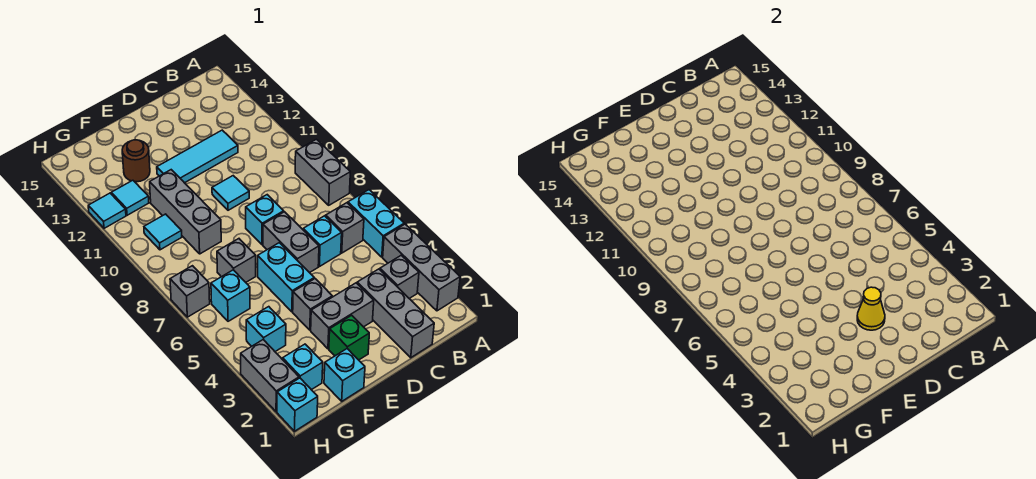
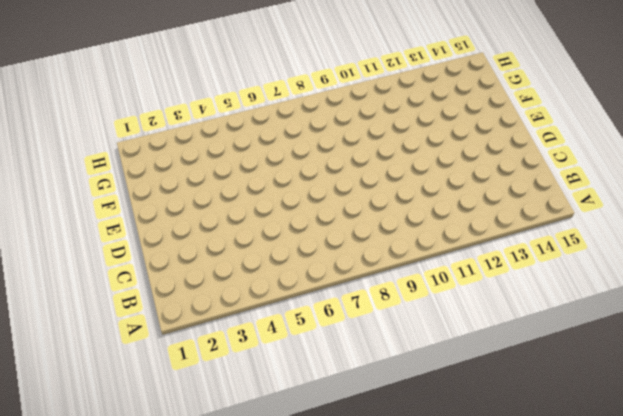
none -> grey brick A2:A4 level 1
none -> cyan brick A5:A6 level 1
none -> grey brick A8:A9 level 1

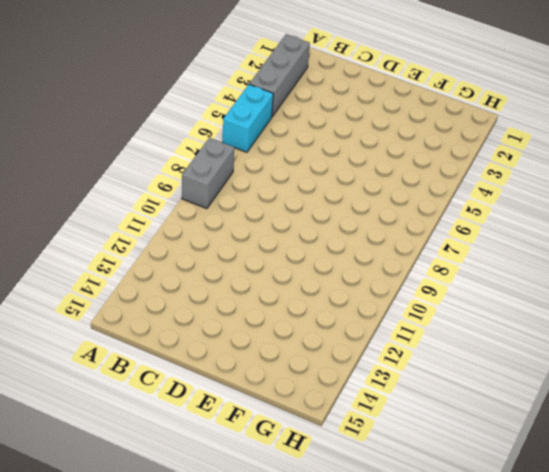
none -> grey brick B3 level 1
none -> grey brick B6 level 1
none -> grey brick C1:C3 level 1

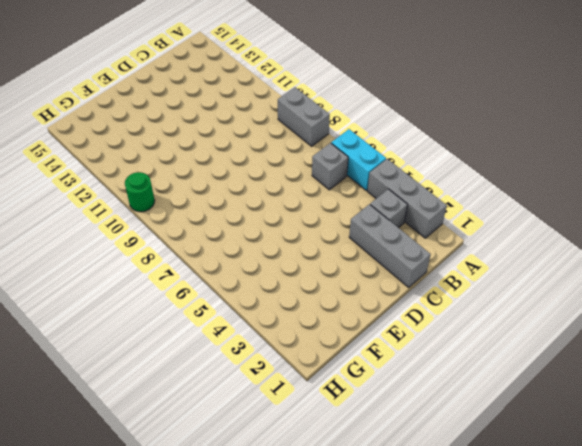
green round brick H10 level 1 -> none
none -> cyan brick C6 level 1
none -> cyan tile C12:E12 level 1
none -> grey brick D3:E3 level 1

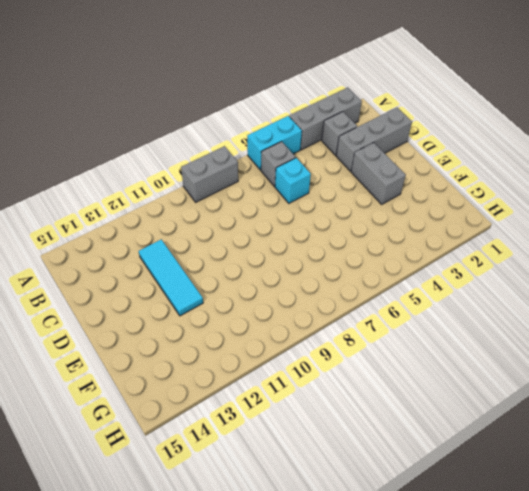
none -> grey brick D6:D7 level 1
none -> cyan brick D8 level 1
none -> cyan tile D10 level 1

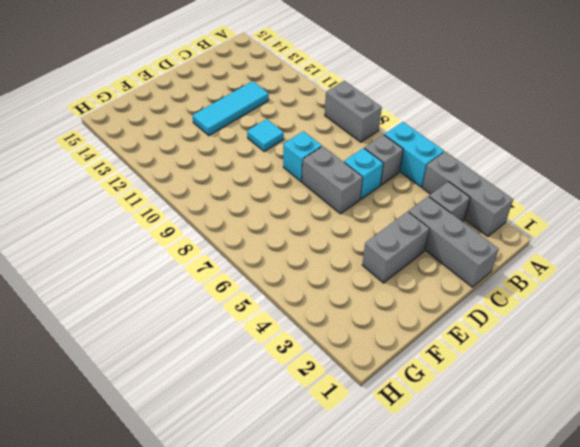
none -> green brick E2 level 1
none -> grey brick E4 level 1
none -> cyan brick E5:E6 level 1

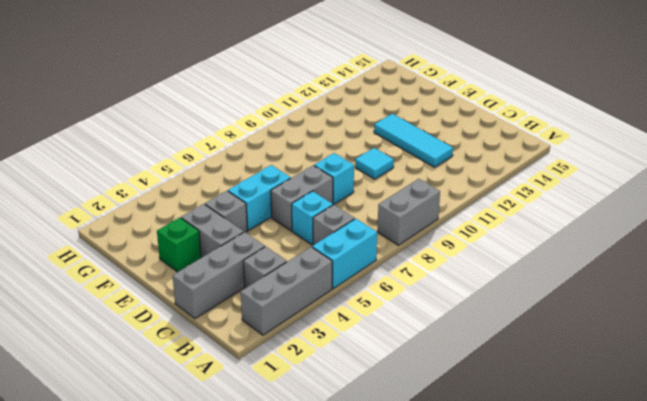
none -> cyan brick F1 level 1
none -> grey brick F7 level 1
none -> grey brick F9:F11 level 1

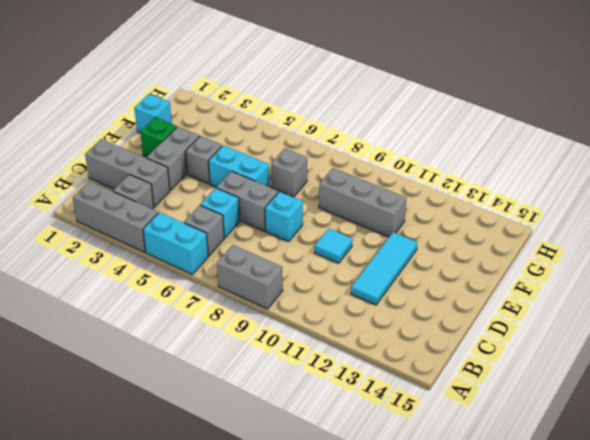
none -> brown round brick F13 level 1
none -> cyan brick G2 level 1
none -> cyan brick G4 level 1

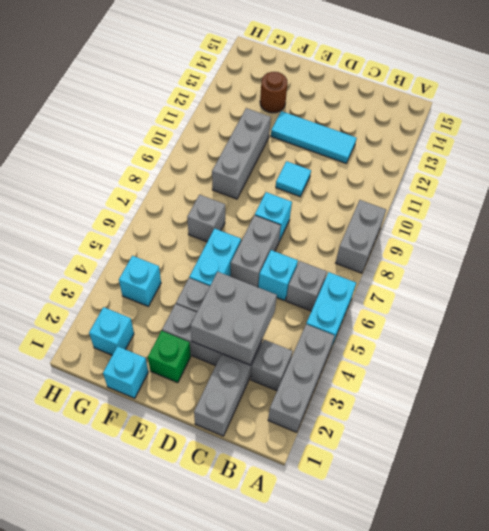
grey brick C3:D4 level 2 -> yellow cone D3 level 2
none -> cyan brick G6 level 1
none -> cyan tile G10 level 1
none -> cyan tile G12 level 1

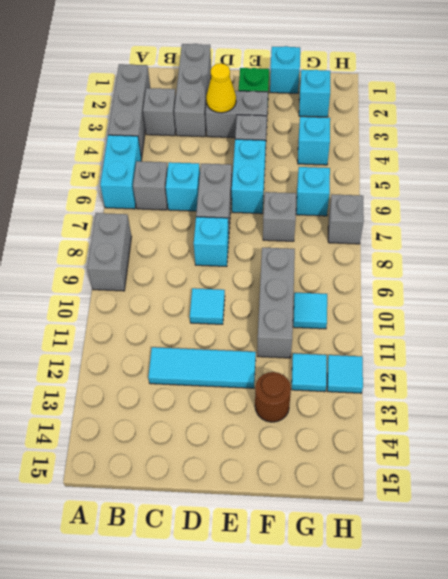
none -> cyan brick H1 level 1
none -> grey brick H2:H3 level 1

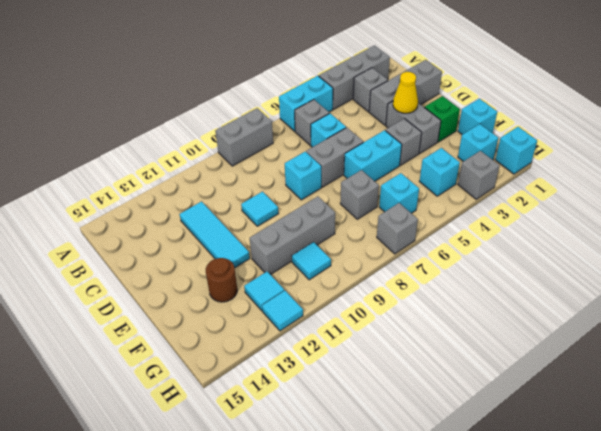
grey brick H3 level 1 -> grey brick H2:H3 level 1

